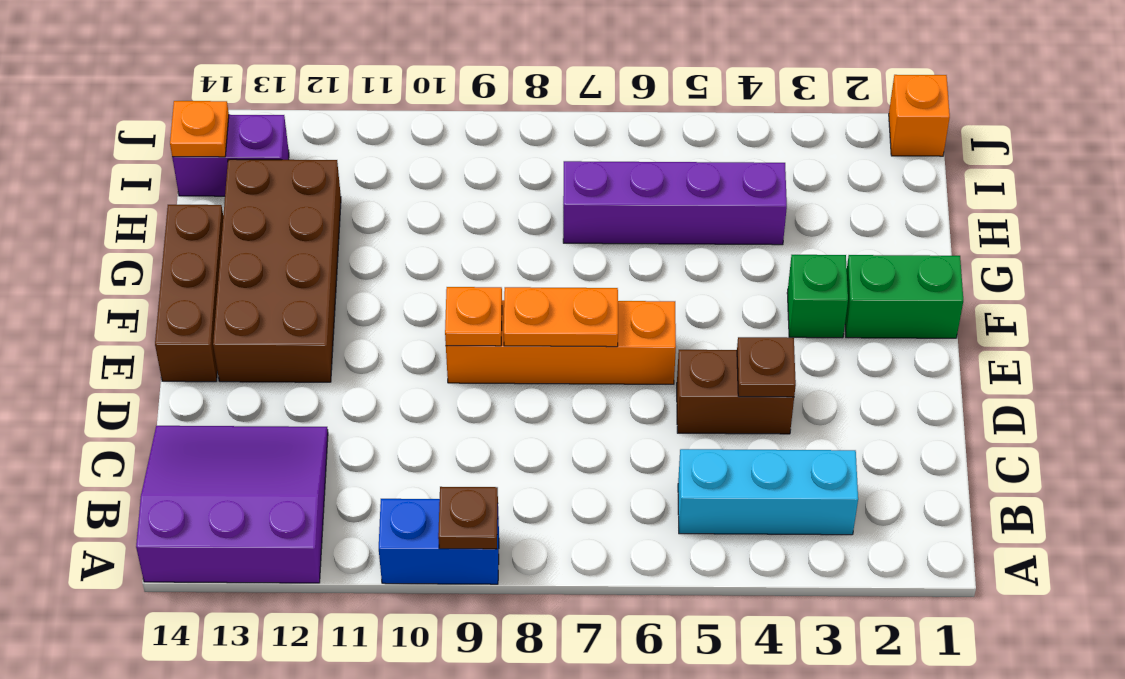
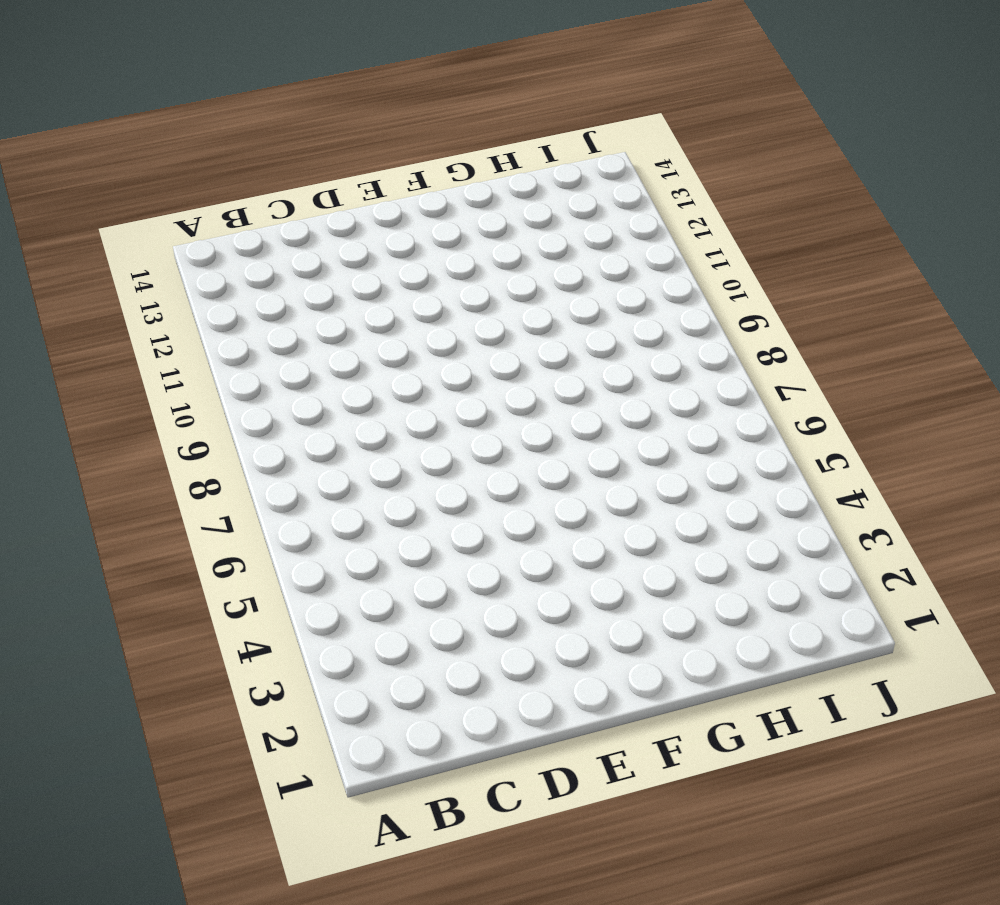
none -> blue brick A9:A10 level 1
none -> purple slope A12:C14 level 1 top A
none -> cyan brick B3:B5 level 1

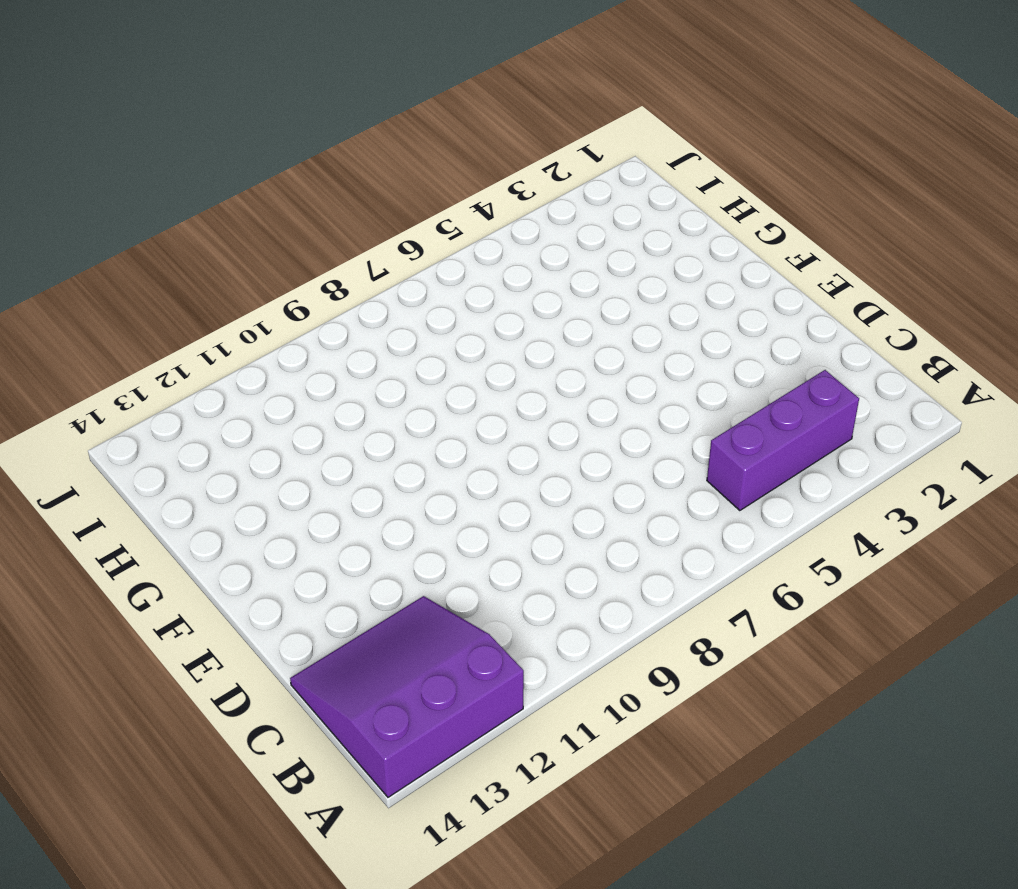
purple brick B3:B5 level 1 -> cyan brick B3:B5 level 1
none -> blue brick A9:A10 level 1
none -> brown brick D4:D5 level 1
none -> orange brick E6:E9 level 1

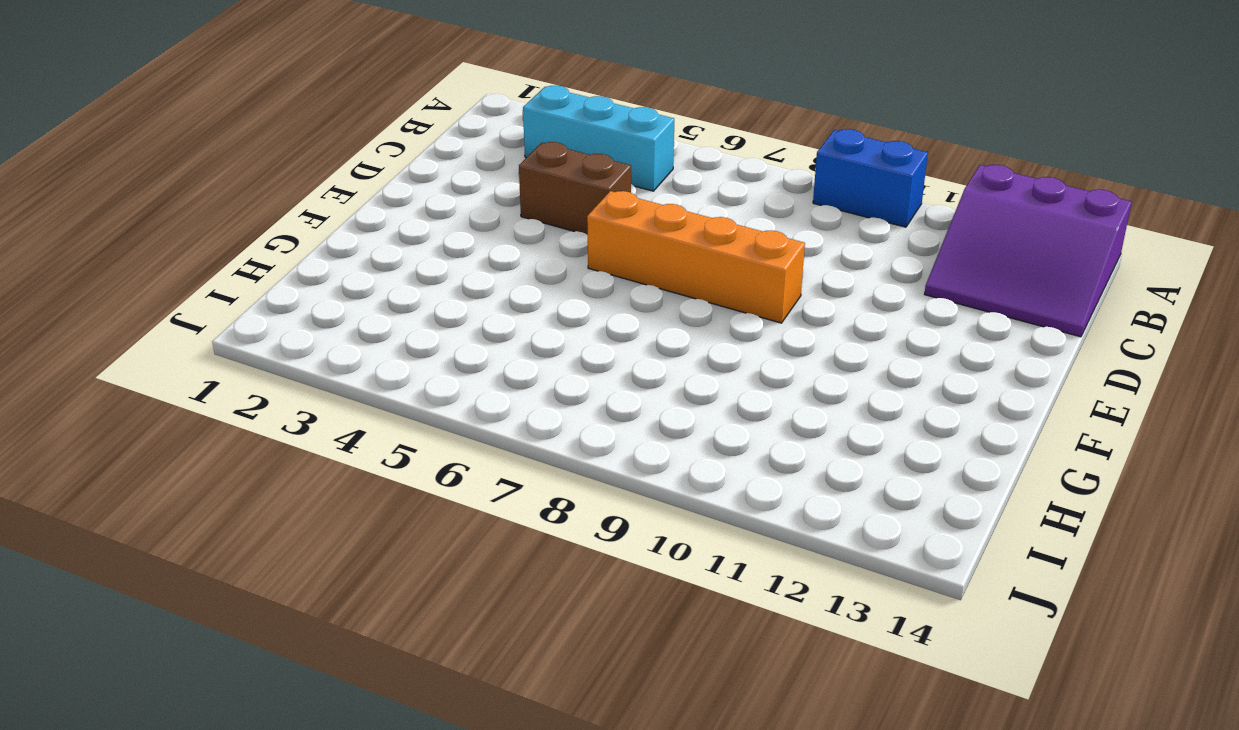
none -> brown brick E12:H13 level 1
none -> brown brick E14:G14 level 1
none -> green brick F1:F2 level 1

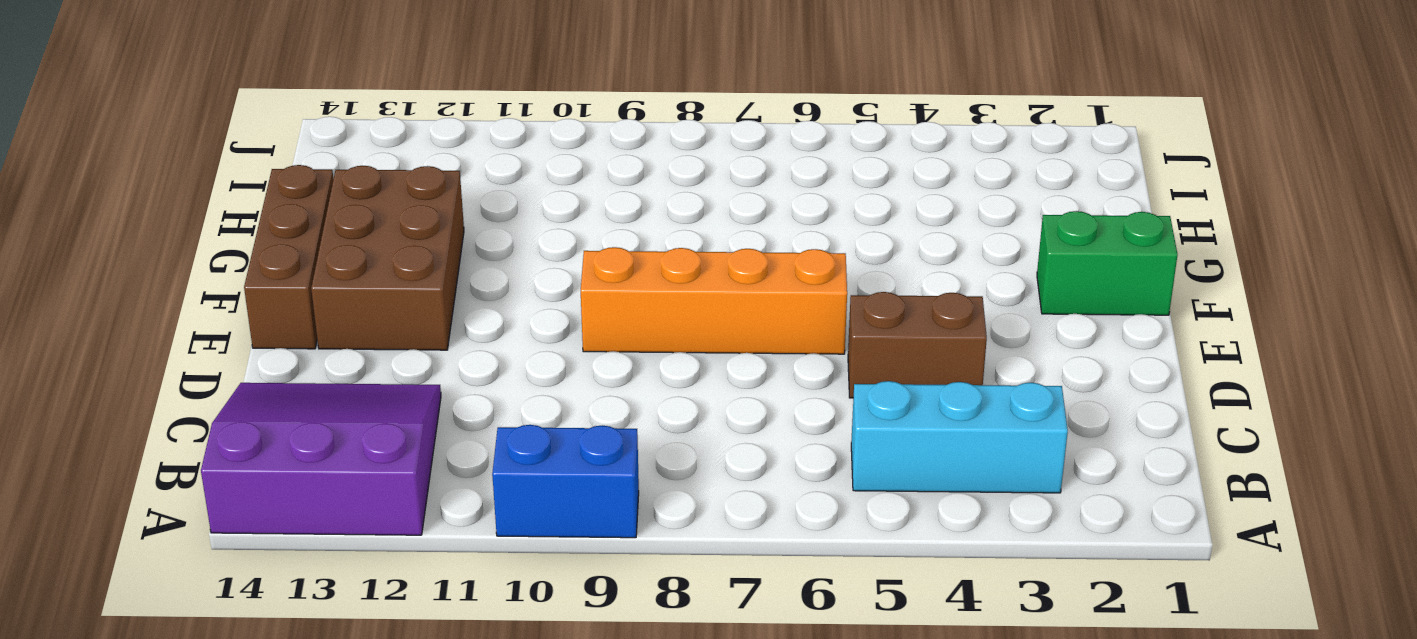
brown brick E12:G13 level 1 -> brown brick E12:H13 level 1
none -> green brick F3 level 1
none -> purple brick H4:H7 level 1
none -> purple brick I13:I14 level 1

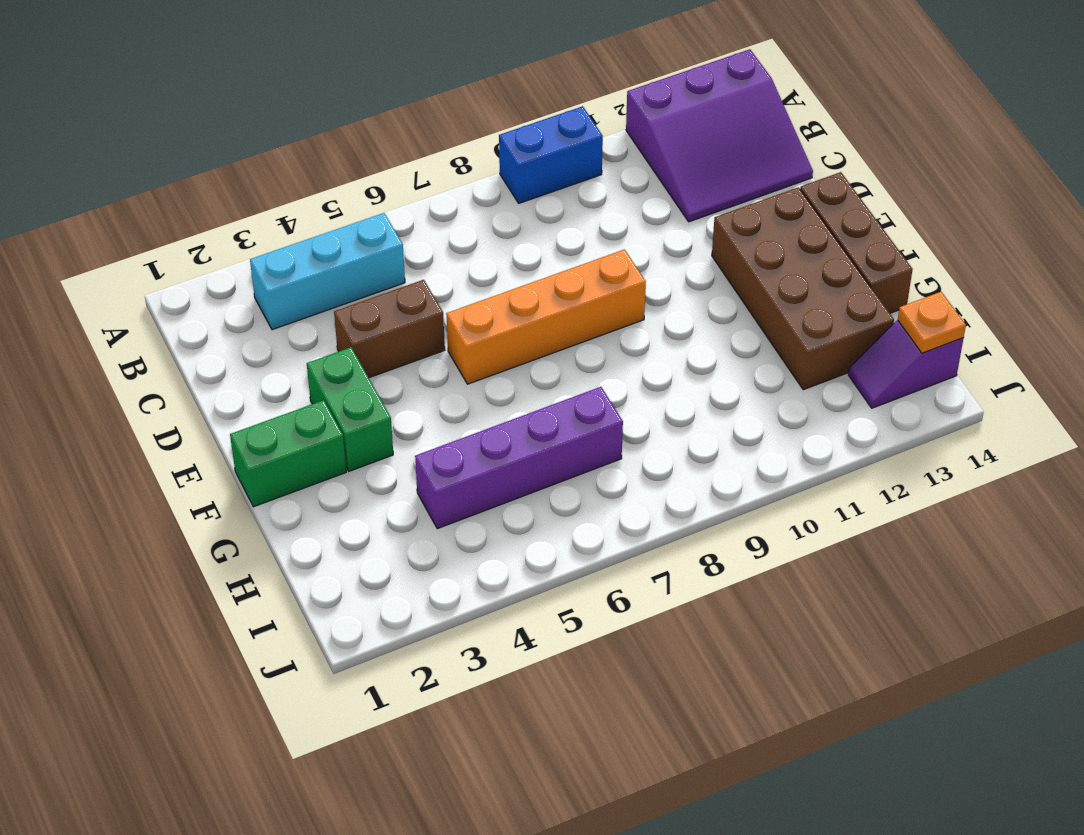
green brick E3:F3 level 1 -> green brick F3 level 1
purple slope I13:I14 level 1 top 14 -> purple brick I13:I14 level 1
none -> orange brick J1 level 1
none -> brown plate A9 level 2
none -> brown plate D4 level 2

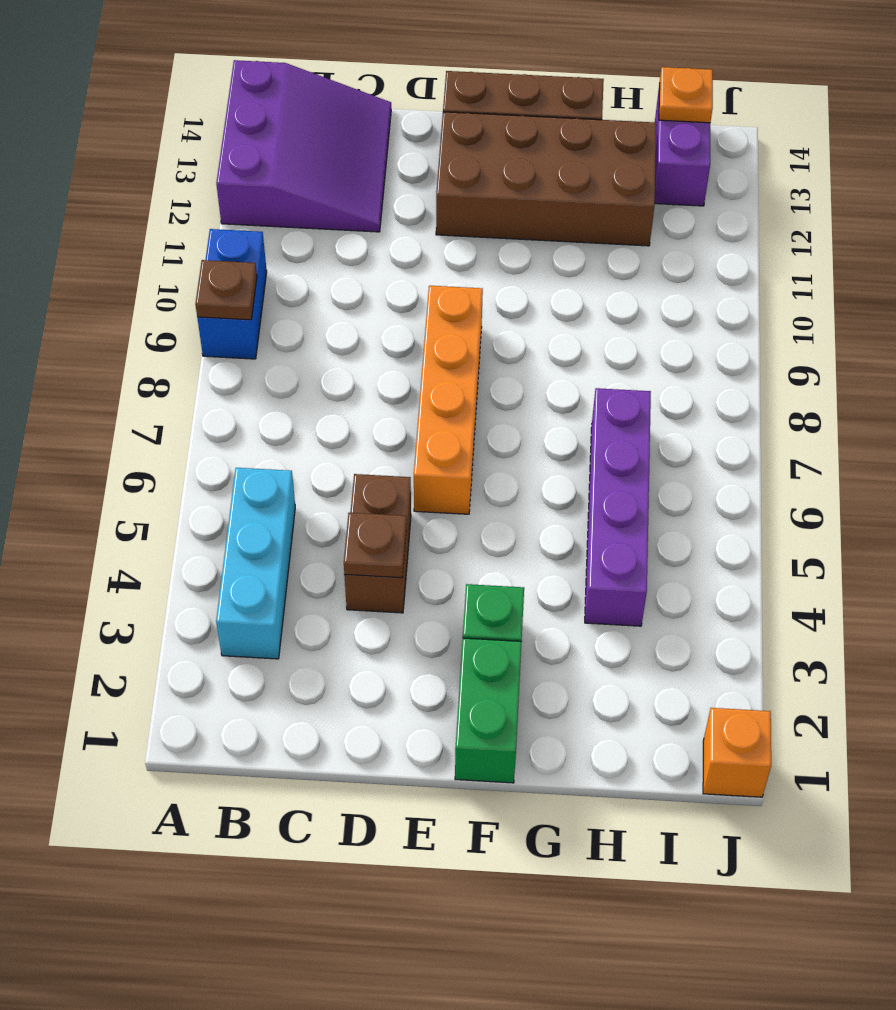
none -> orange plate E7:E8 level 2
none -> orange plate E9 level 2

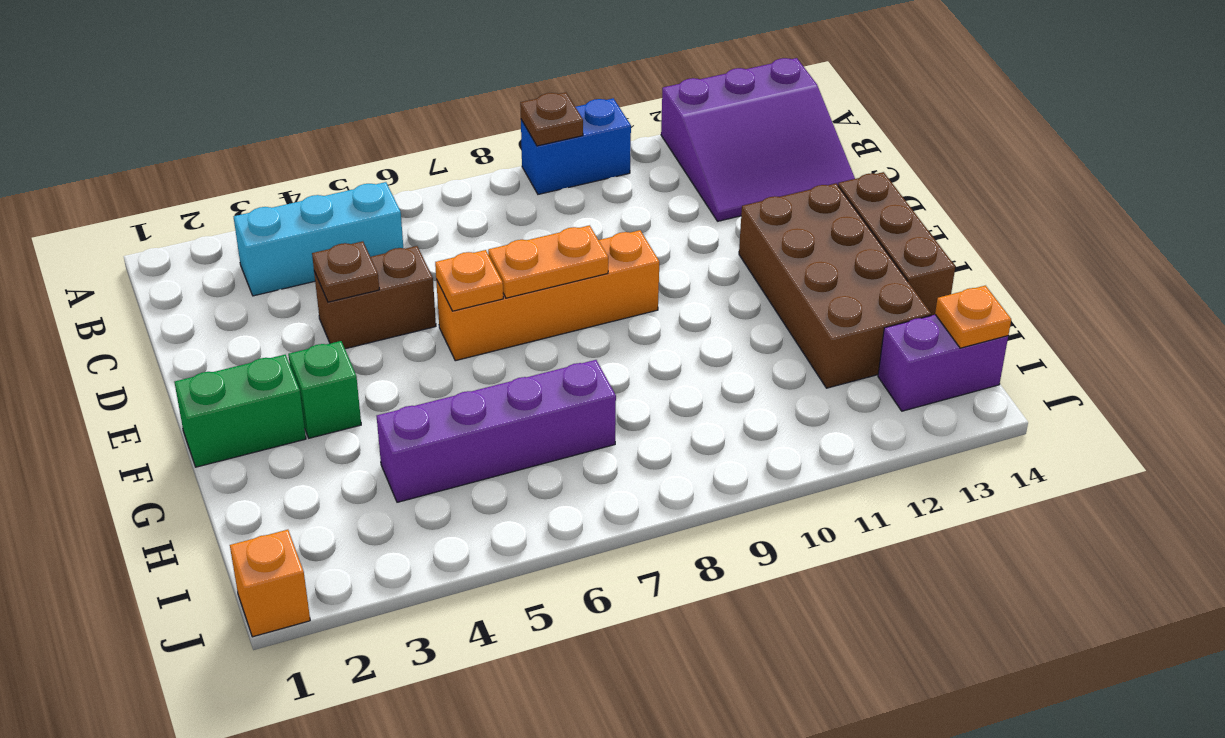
orange plate E6 level 2 -> orange plate E9 level 2

